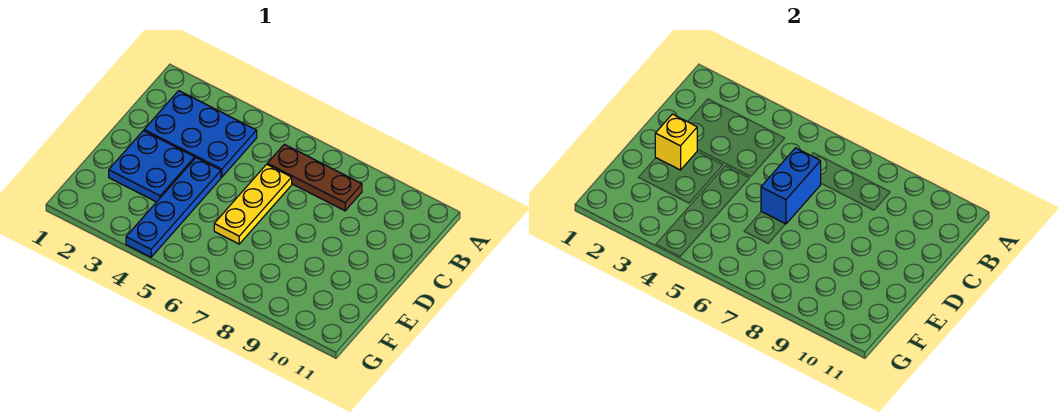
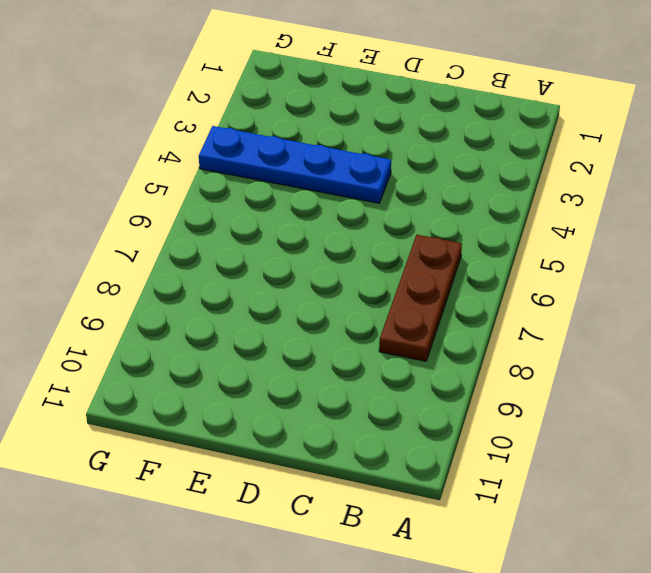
none -> blue plate B2:C4 level 1
none -> yellow plate C6:E6 level 1

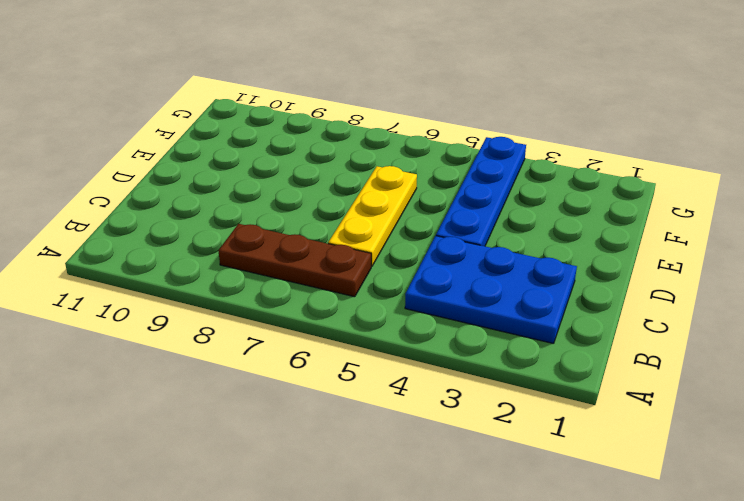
none -> blue plate D2:E3 level 1
none -> blue brick C6:D6 level 2

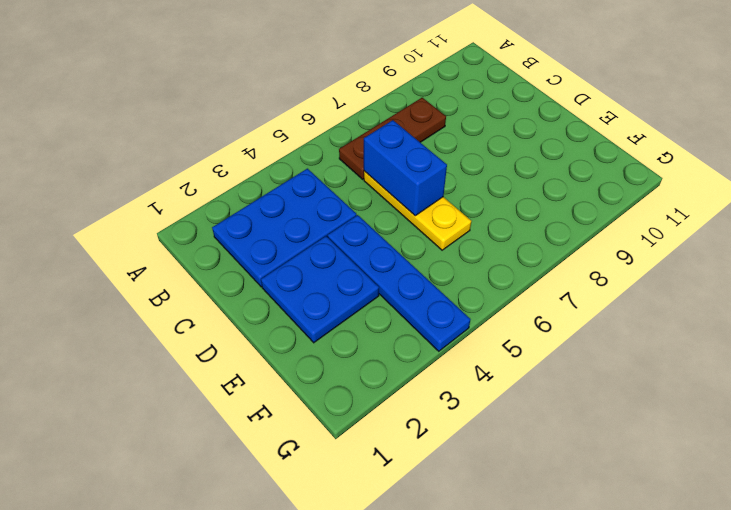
none -> yellow brick D2 level 2

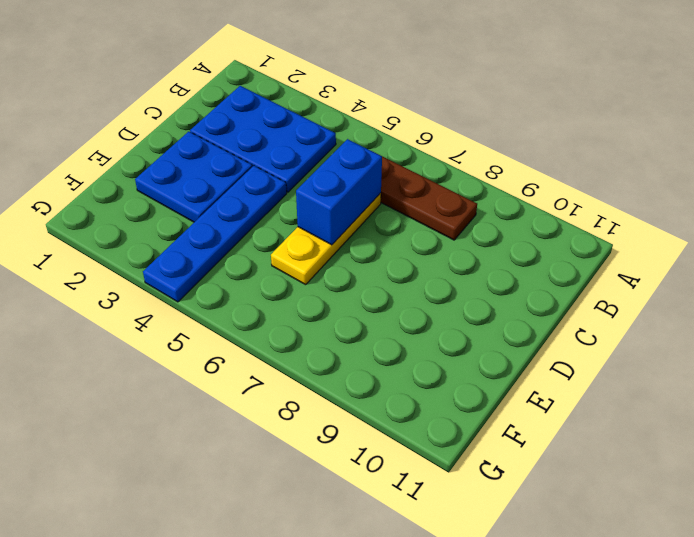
none -> yellow brick D2 level 2

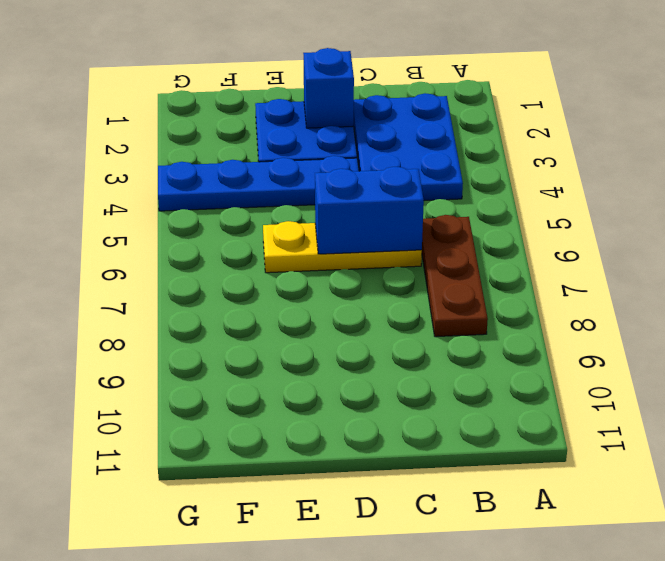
blue brick D2 level 2 -> yellow brick D2 level 2

